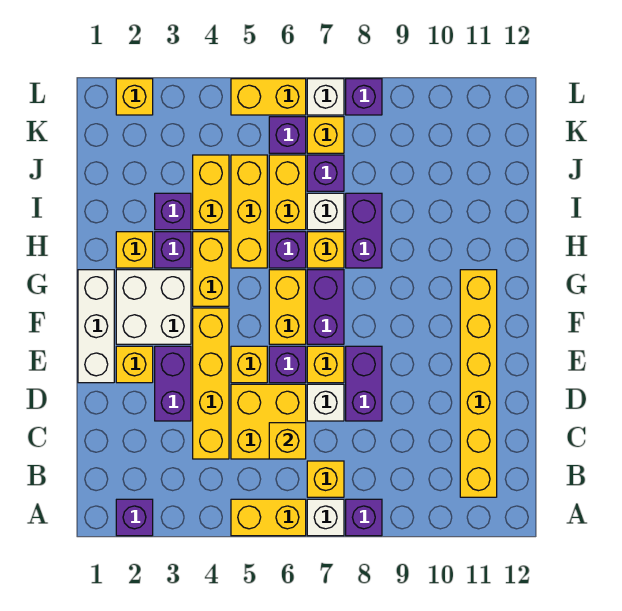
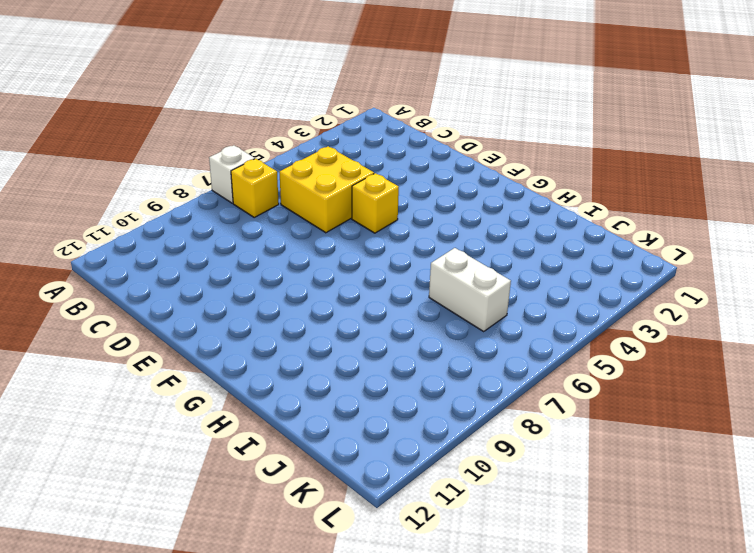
white brick I6:J6 level 1 -> yellow brick I6:J6 level 1
none -> purple brick A2 level 1
none -> yellow brick A5:A6 level 1
none -> purple brick A8 level 1
none -> yellow brick B11:G11 level 1

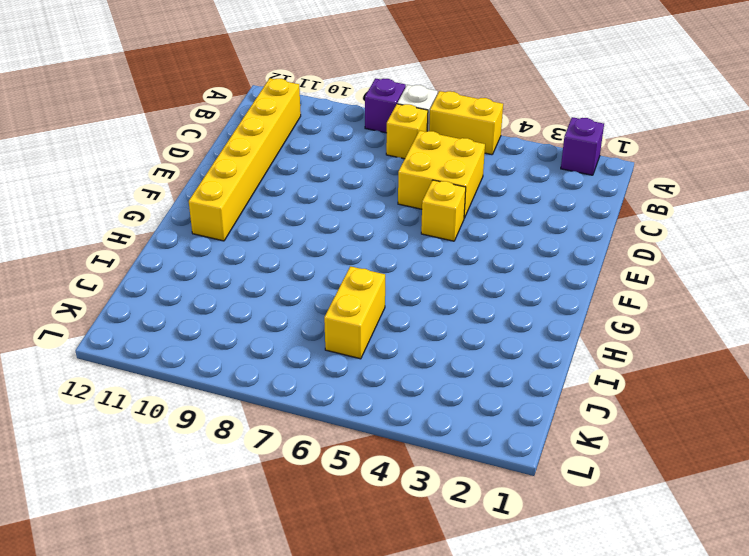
none -> yellow brick C4:F4 level 1
none -> purple brick D3:E3 level 1
none -> white brick D7 level 1
none -> purple brick D8:E8 level 1

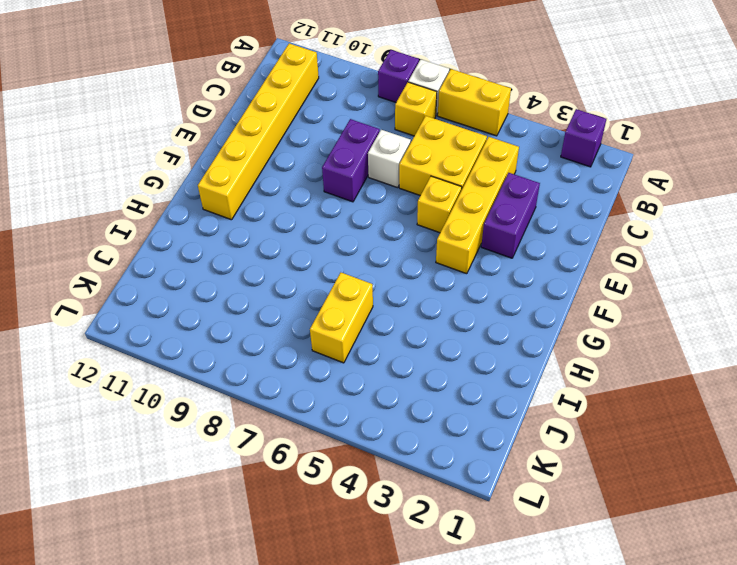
none -> white brick E1:G1 level 1
none -> yellow brick E2 level 1
none -> purple brick E6 level 1
none -> yellow brick E7 level 1

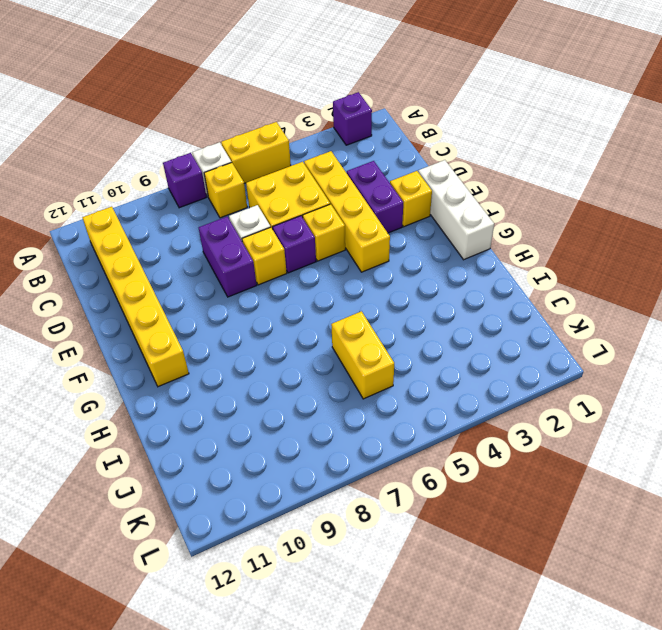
none -> white brick F2:G3 level 1
none -> yellow brick F6:G6 level 1
none -> purple brick F7:G7 level 1
none -> yellow brick G4:H4 level 1

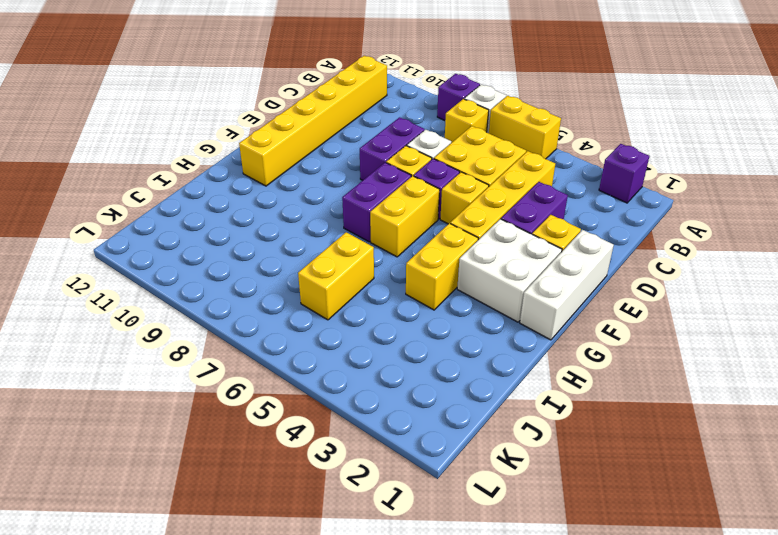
none -> yellow brick H2 level 1
none -> purple brick H3 level 1
none -> yellow brick H5:J5 level 1
none -> purple brick H6 level 1

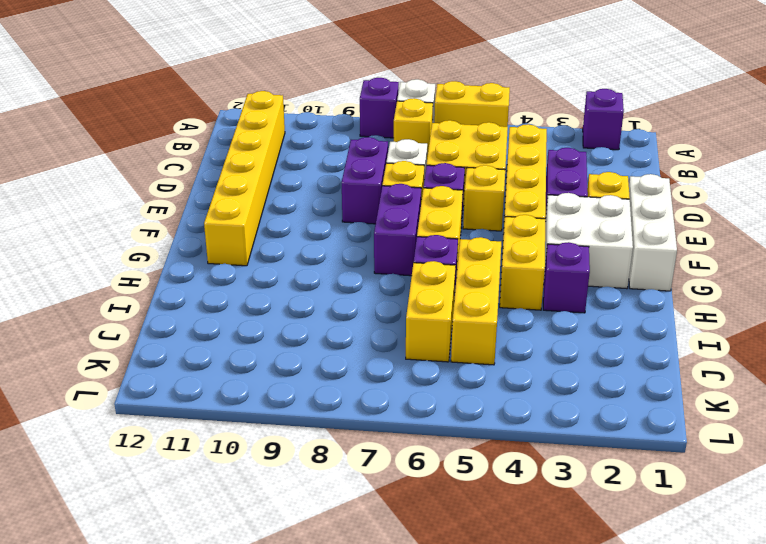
none -> yellow brick H2 level 1
none -> yellow brick H7 level 1
none -> purple brick H8:I8 level 1
none -> purple brick I3 level 1

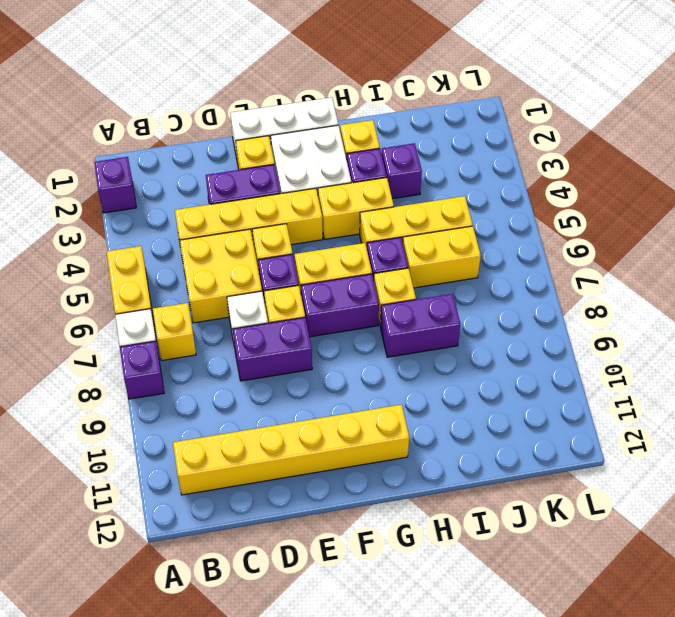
none -> yellow brick I4:J4 level 1
none -> white brick I7 level 1
none -> purple brick J7 level 1
none -> purple brick K6 level 1

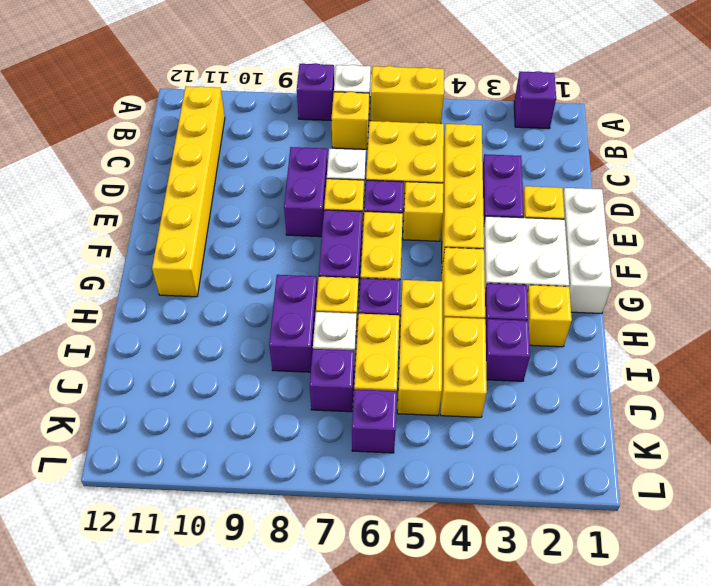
none -> yellow brick K7 level 1
none -> yellow brick L2 level 1
none -> yellow brick L5:L6 level 1
none -> white brick L7 level 1

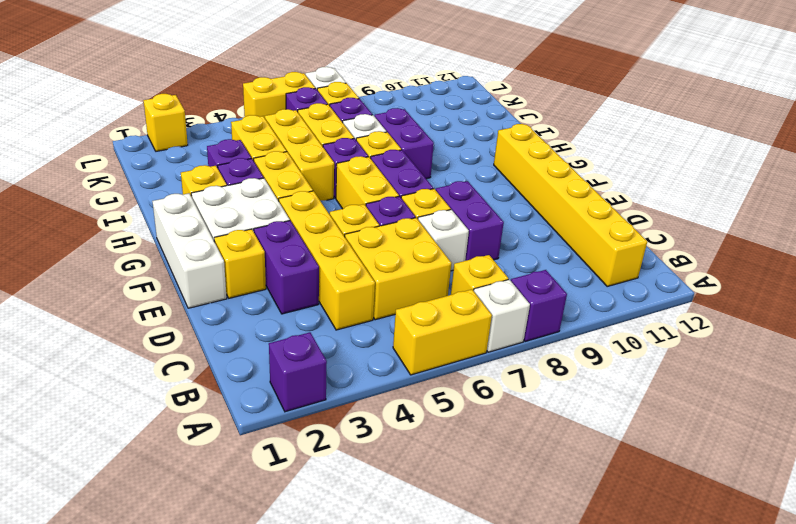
none -> purple brick L8 level 1
none -> yellow brick C6 level 2

